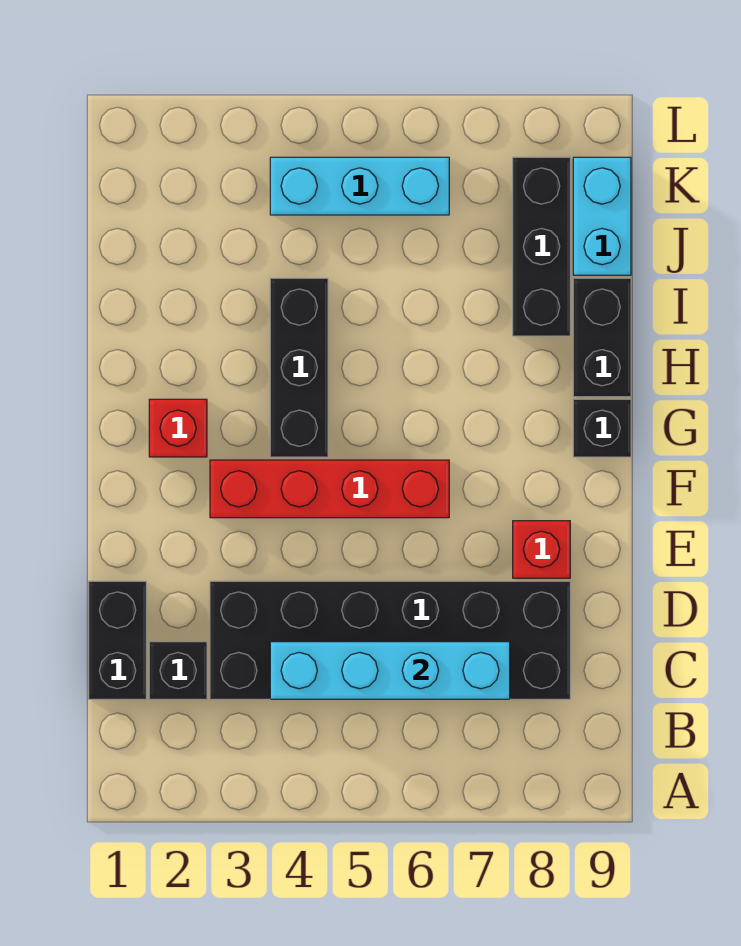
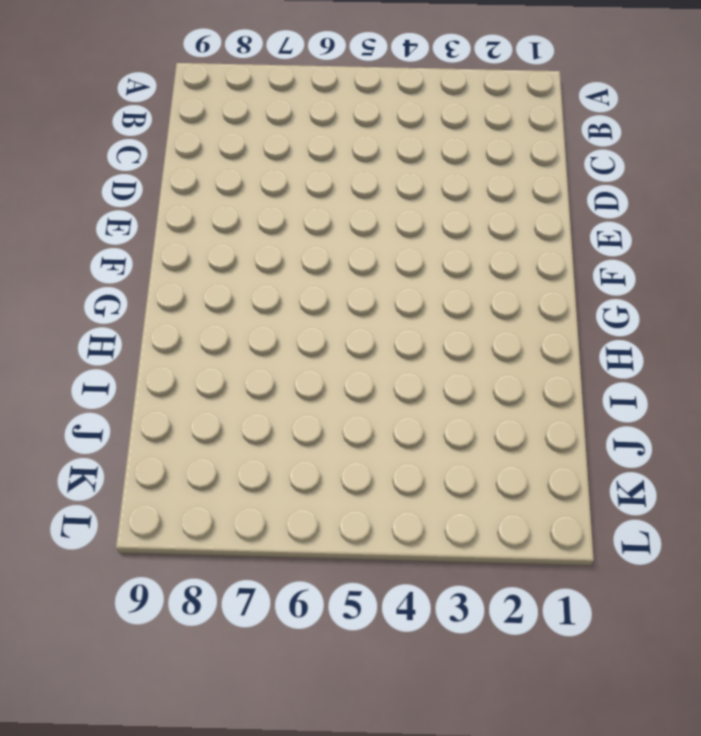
none -> black brick C1:D1 level 1
none -> black brick C2 level 1
none -> black brick C3:D8 level 1

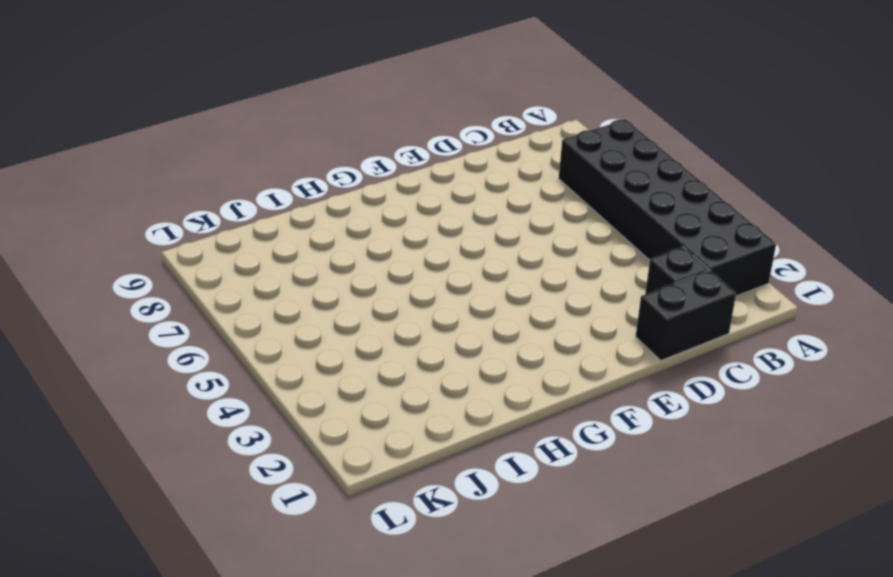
black brick A2:B7 level 1 -> black brick C3:D8 level 1
none -> red brick E8 level 1
none -> red brick F3:F6 level 1
none -> red brick G2 level 1

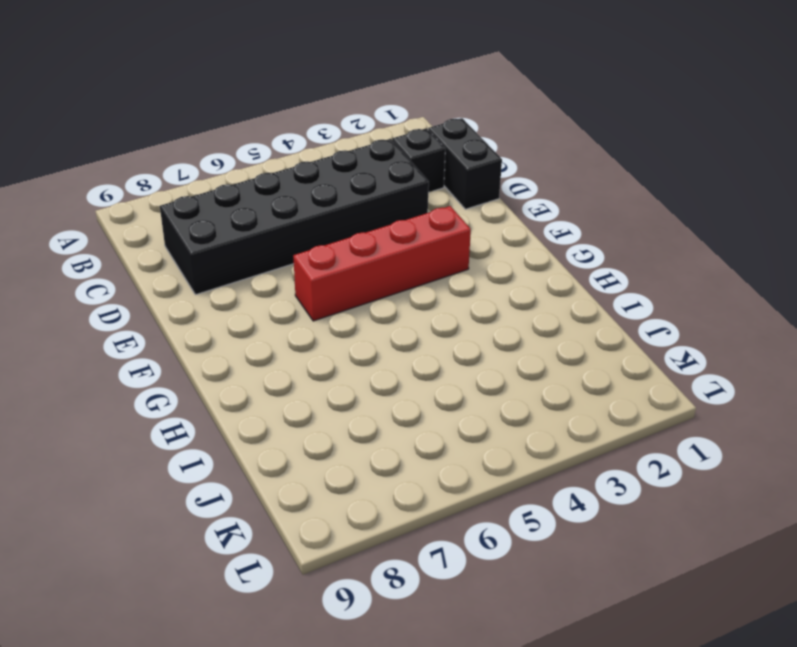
none -> red brick E8 level 1
none -> red brick G2 level 1
none -> black brick G4:I4 level 1

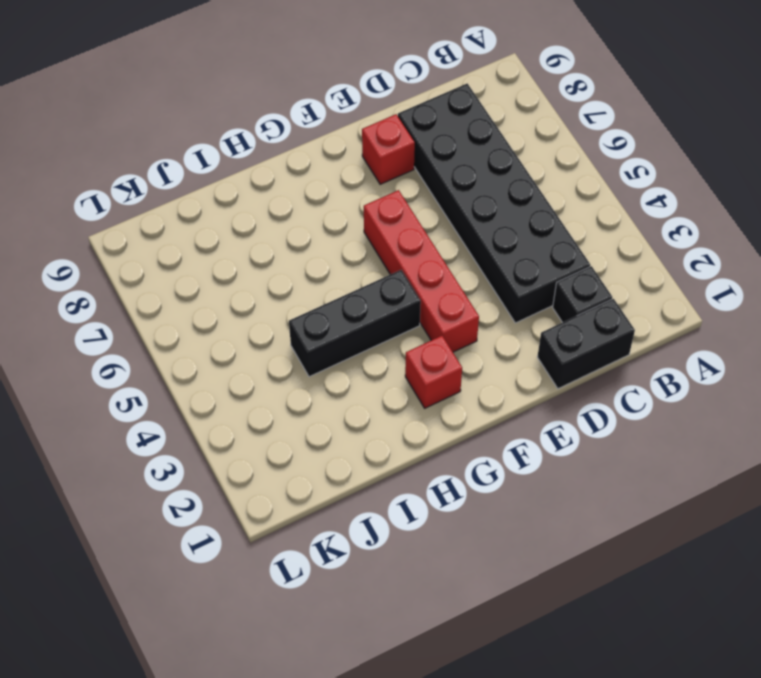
none -> black brick G9 level 1
none -> black brick H9:I9 level 1
none -> black brick I8:K8 level 1

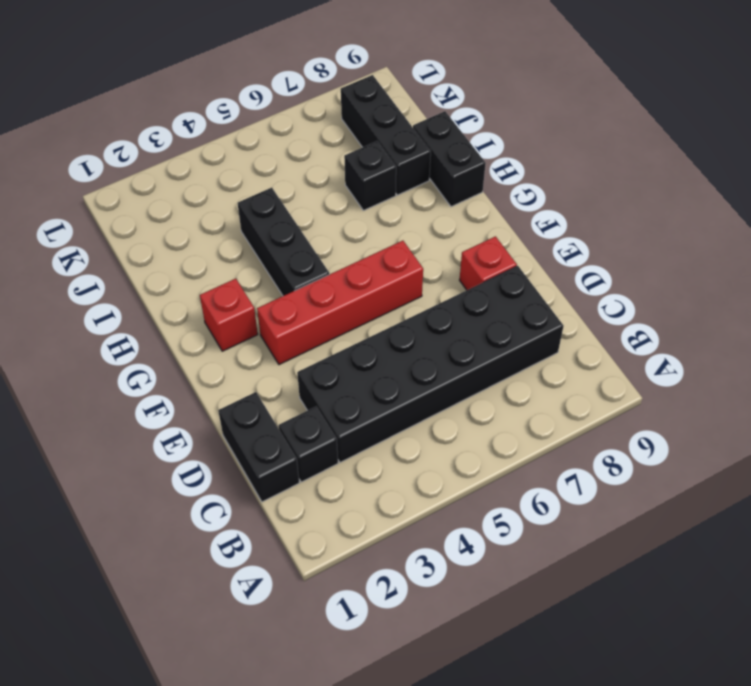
black brick I7 level 1 -> black brick G9 level 1
none -> cyan brick J9:K9 level 1
none -> cyan brick K4:K6 level 1
none -> cyan brick C4:C7 level 2

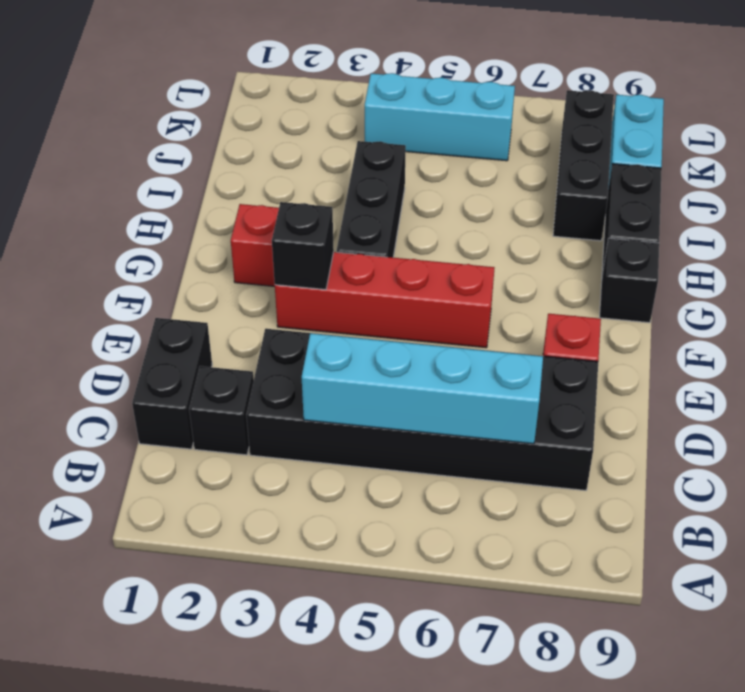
black brick F3 level 2 -> none

